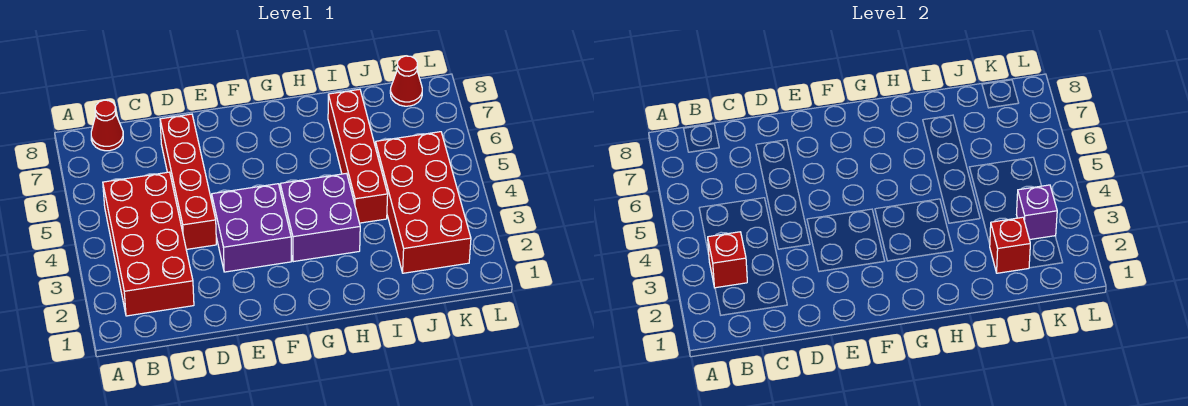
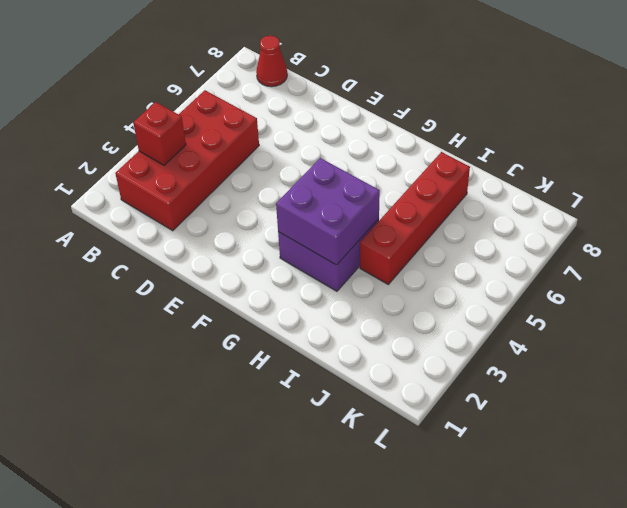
purple brick G3:H4 level 2 -> purple brick E3:F4 level 1
none -> red brick D4:D7 level 1
none -> red brick J2:K5 level 1

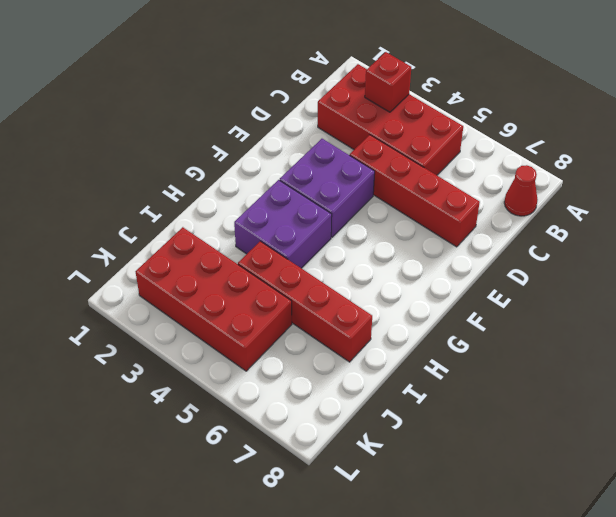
none -> red cone K8 level 1
none -> red brick J2 level 2

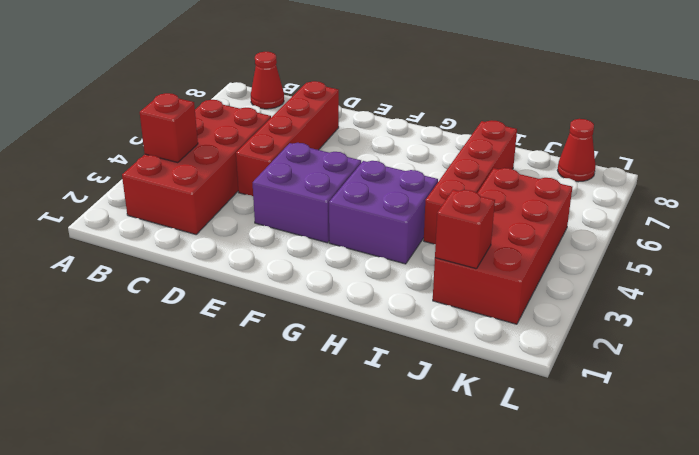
none -> purple brick K3 level 2

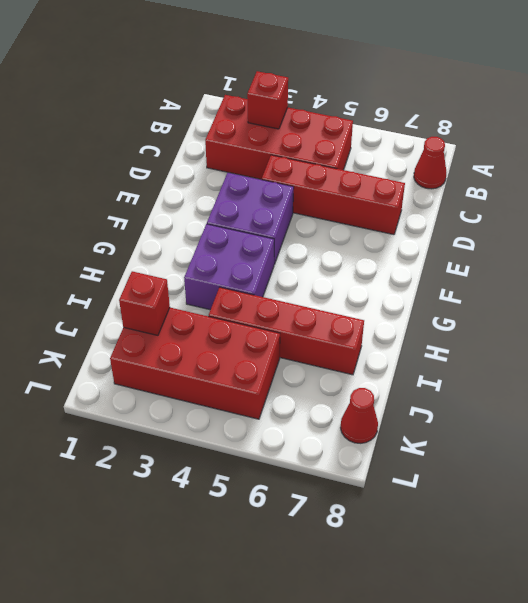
none -> purple brick K3 level 2

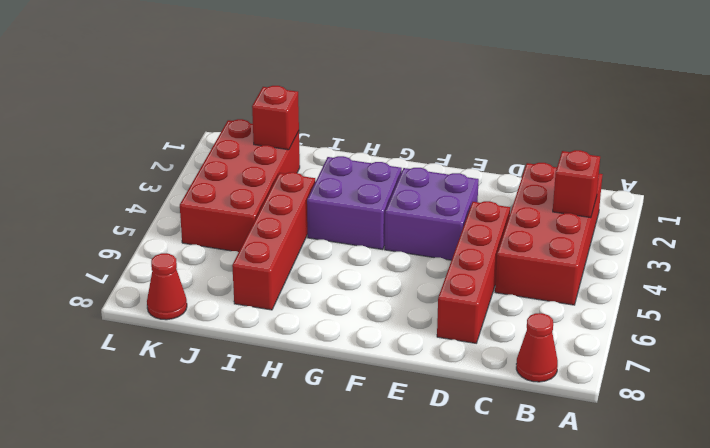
none -> purple brick K3 level 2

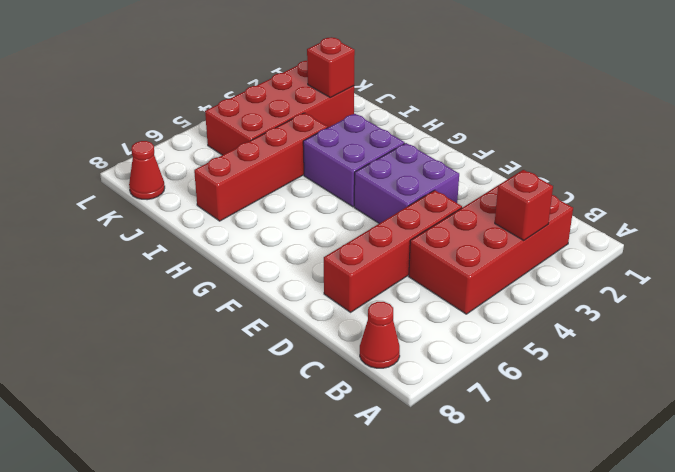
none -> purple brick K3 level 2

